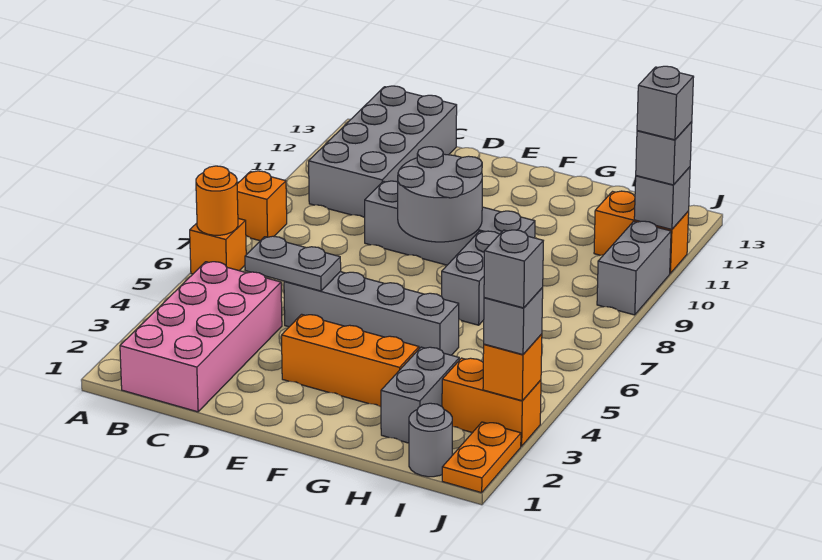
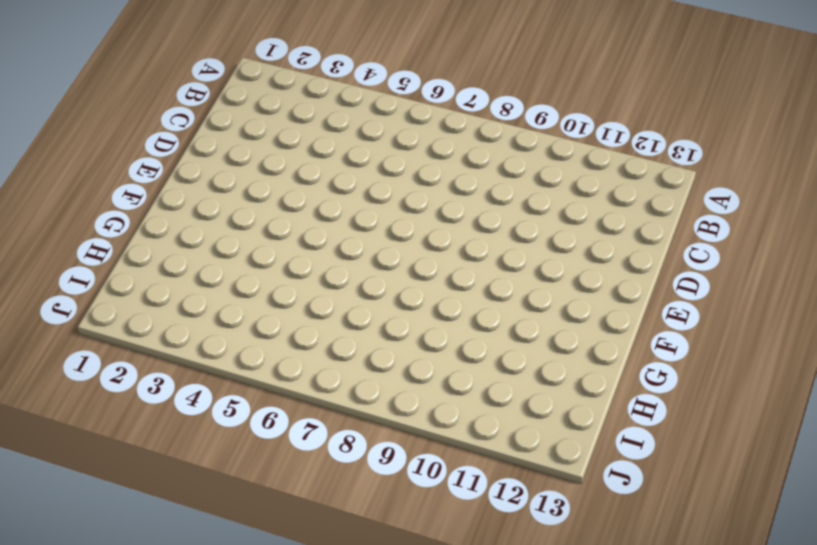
none -> orange brick A6 level 1
none -> orange brick A8 level 1
none -> pink brick B1:C4 level 1

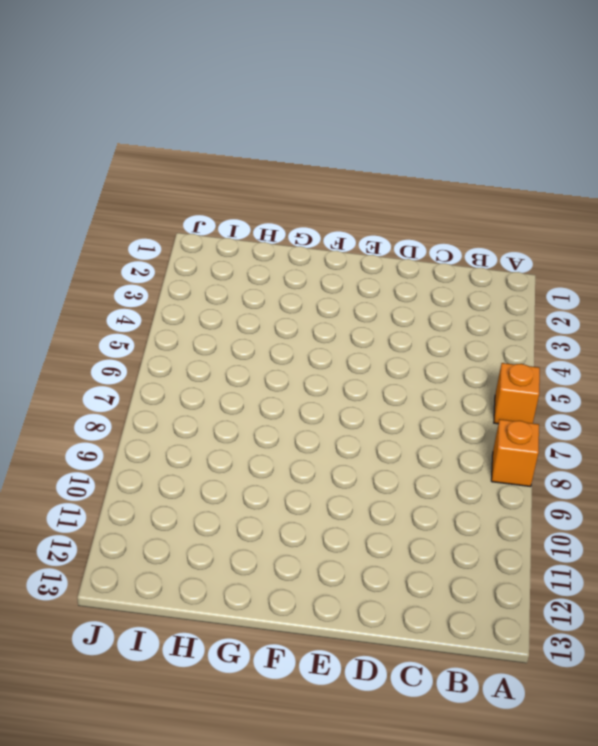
none -> pink brick B1:C4 level 1
none -> grey brick B10:C13 level 1
none -> grey brick D5:G5 level 1

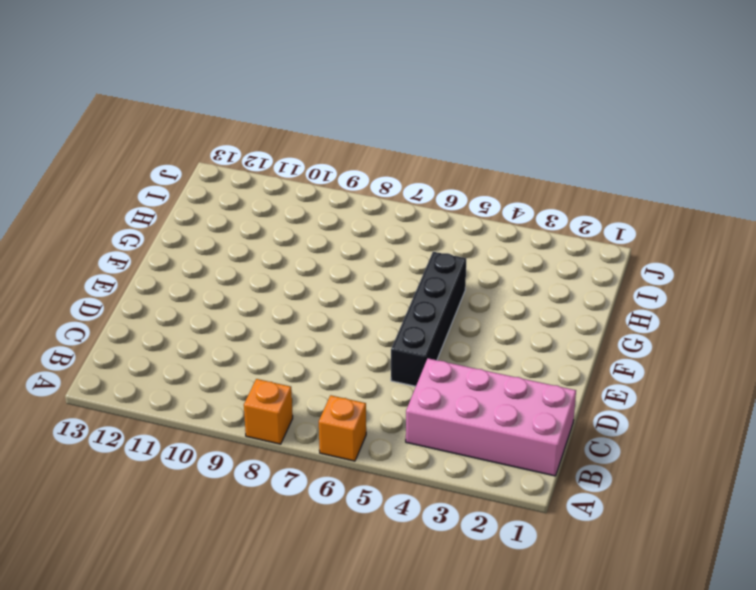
black brick D5:G5 level 1 -> grey brick D5:G5 level 1
none -> grey brick B10:C13 level 1
none -> grey brick D9:G9 level 1
none -> orange brick E3:G3 level 1

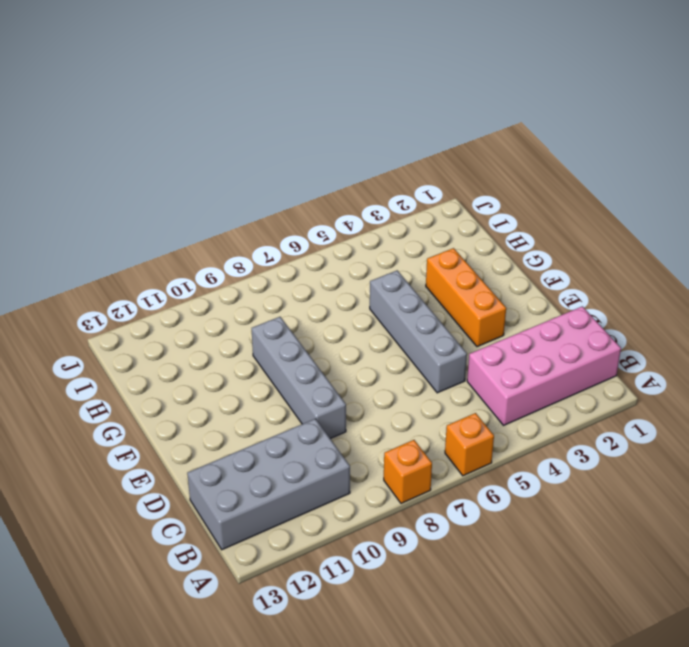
none -> grey brick G7:G8 level 1
none -> grey brick H2:H3 level 1
none -> grey round brick I1 level 1

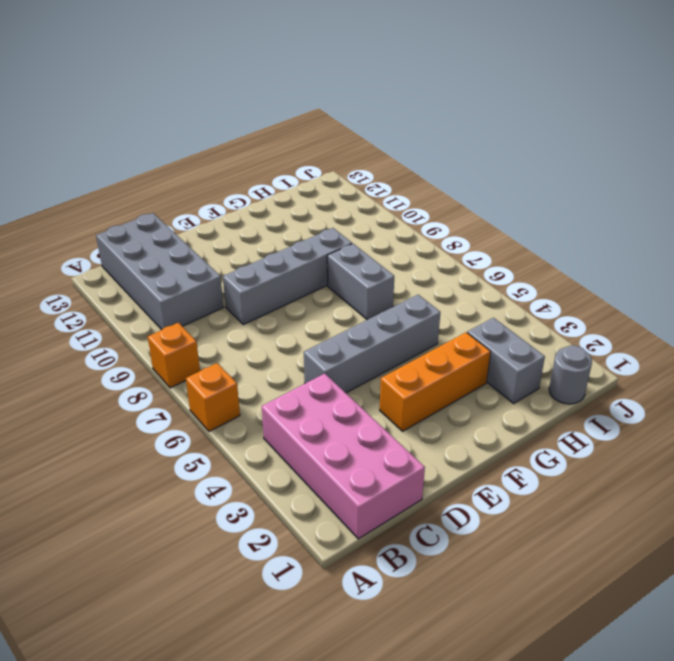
none -> orange brick I3:J3 level 1
none -> orange brick I11:J11 level 1
none -> orange plate J1:J2 level 1

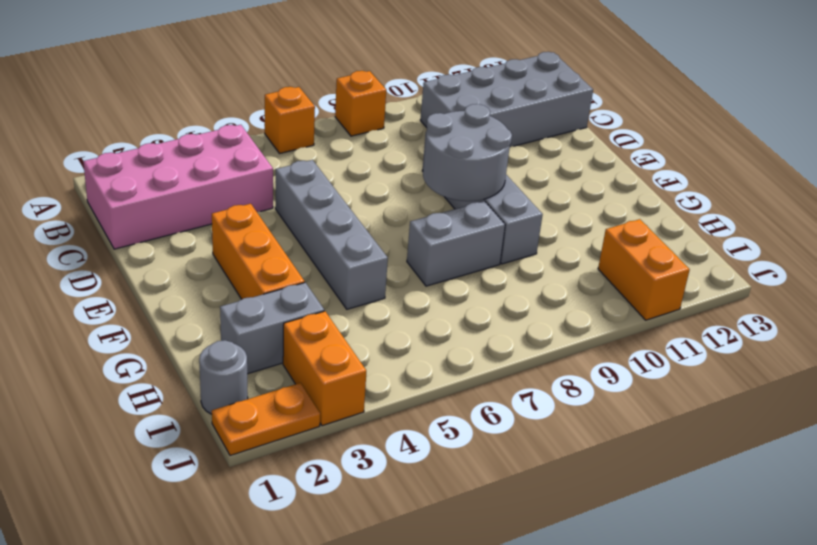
none -> grey brick J9:J10 level 1
none -> orange round brick A6 level 2
none -> grey plate C5:D5 level 2

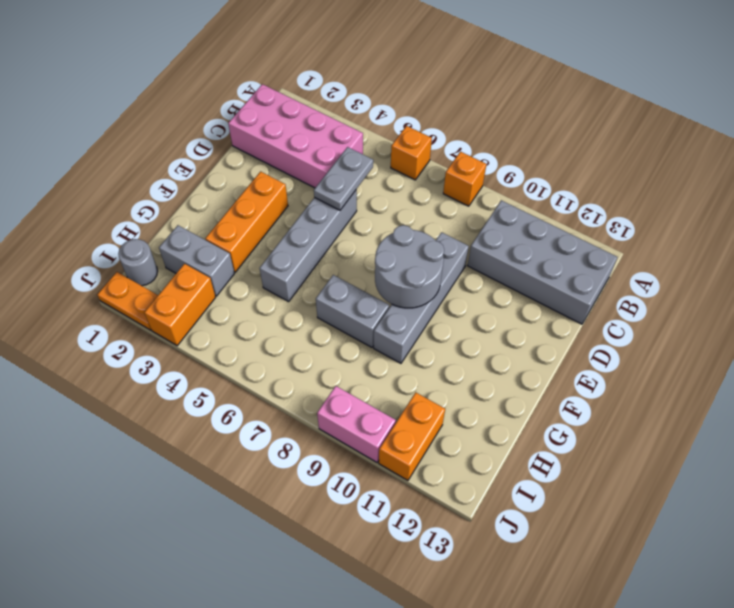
pink brick J9:J10 level 1 -> grey brick J9:J10 level 1
none -> orange round brick A6 level 2
none -> orange brick J3 level 2
none -> grey brick J11 level 2

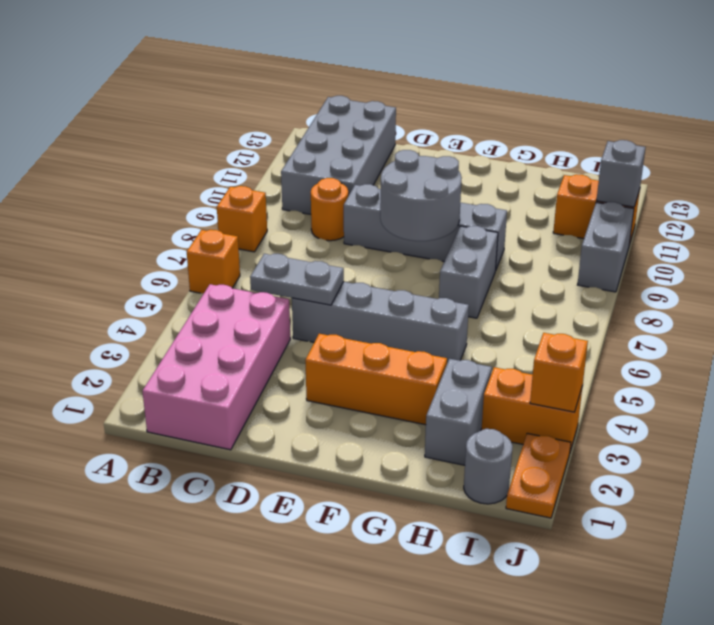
orange round brick C9 level 1 -> orange round brick A6 level 2
none -> grey brick J3 level 3
none -> grey brick J11 level 3
none -> grey brick J3 level 4

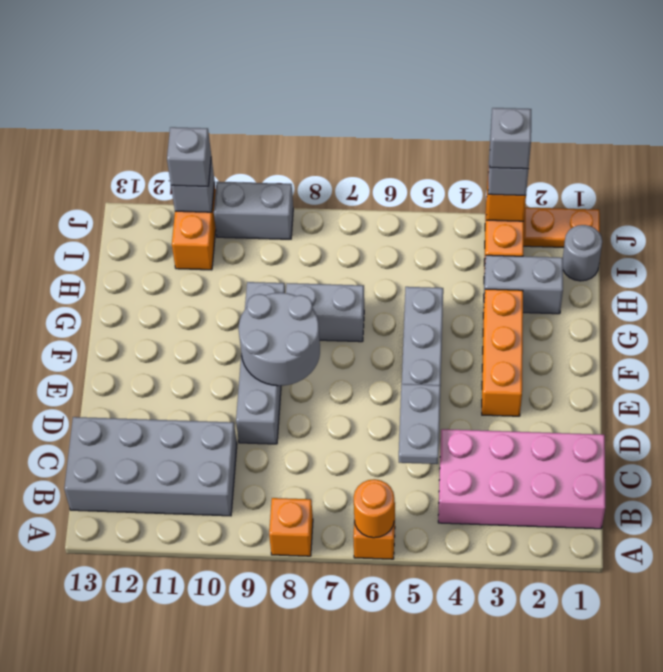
none -> grey brick J11 level 4

